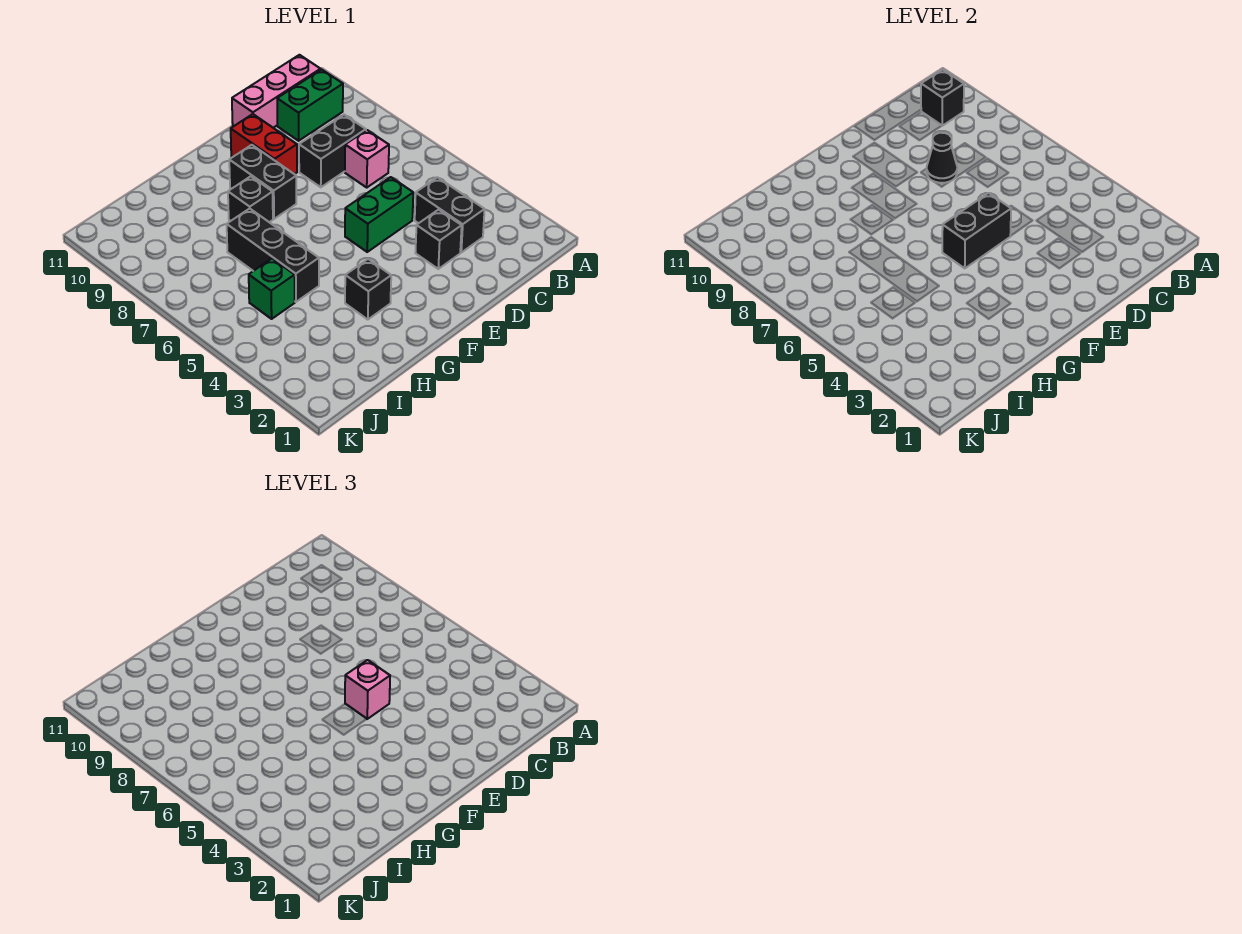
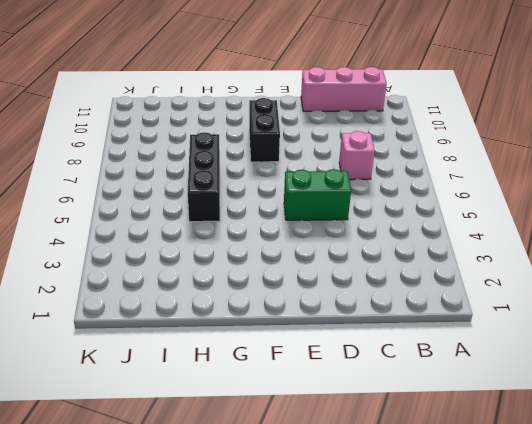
none -> green brick B10:C10 level 1
none -> black brick C3:C4 level 1
none -> black brick C8:D8 level 1

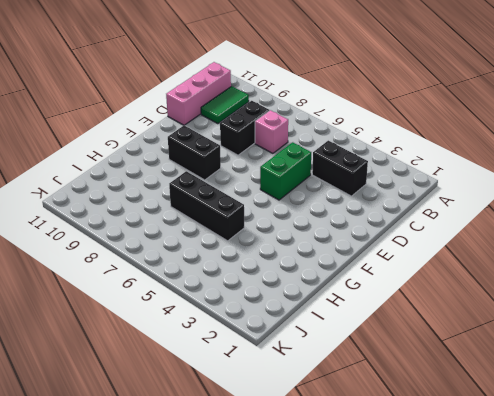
green tile B10:C10 level 1 -> green brick B10:C10 level 1
none -> black brick D3 level 1
none -> red brick E9:E10 level 1
none -> black brick G3 level 1

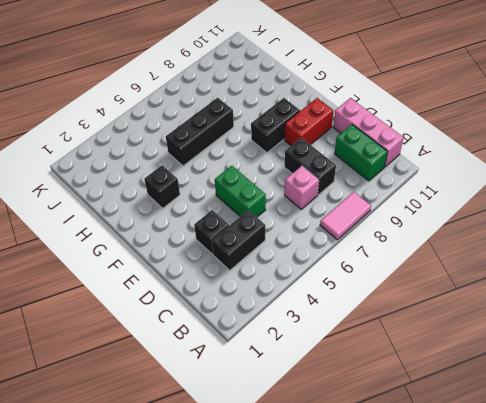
pink tile A7:A8 level 1 -> none
none -> black brick G8 level 1
none -> green brick I5 level 1
none -> black brick B10 level 2

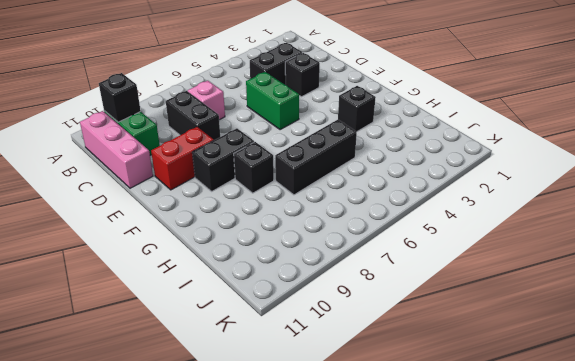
none -> green brick I5 level 1
none -> black cone D8 level 2
none -> black brick E5:F5 level 2

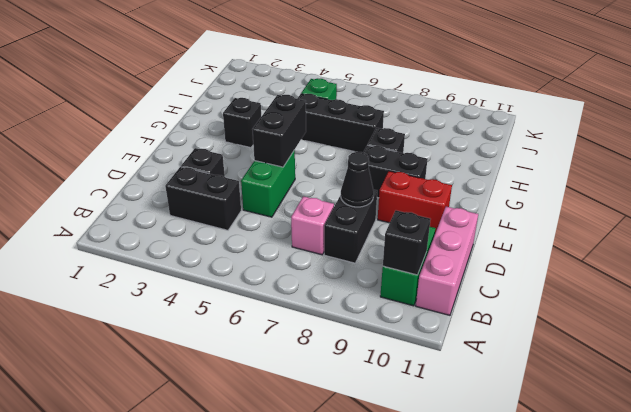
none -> pink brick E5 level 3

